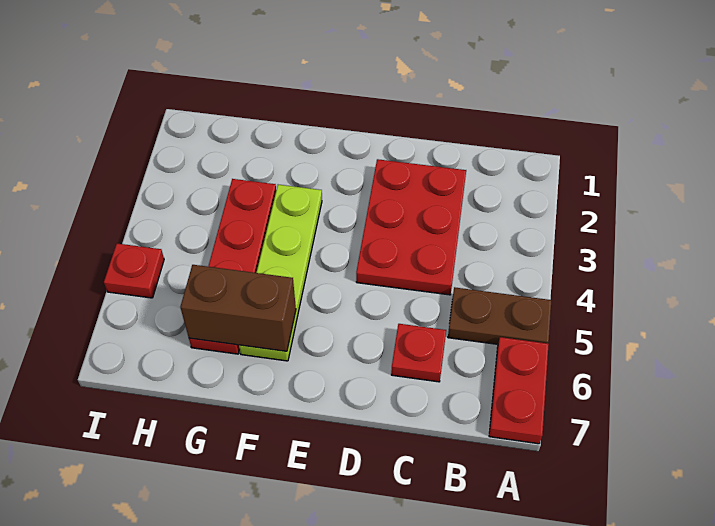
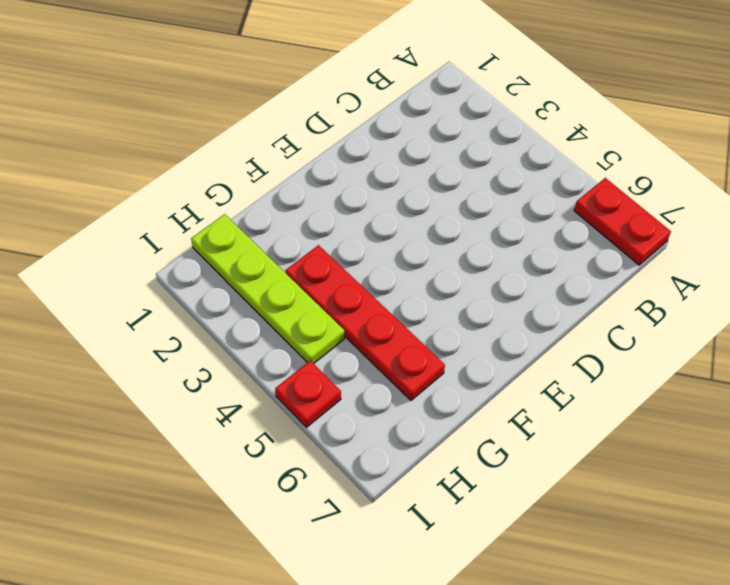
lime plate H1:H4 level 1 -> lime plate F3:F6 level 1
none -> brown plate A5:B5 level 1
none -> red plate C2:D4 level 1

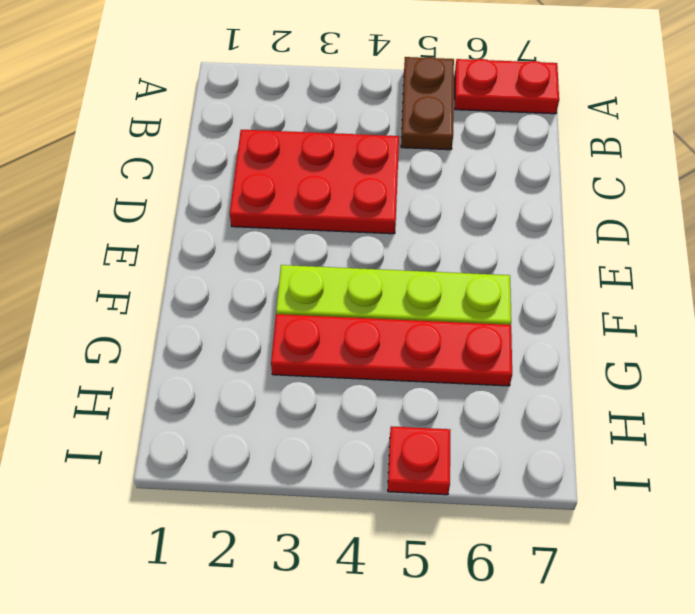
none -> red plate C6 level 1
none -> brown brick F6:G6 level 2

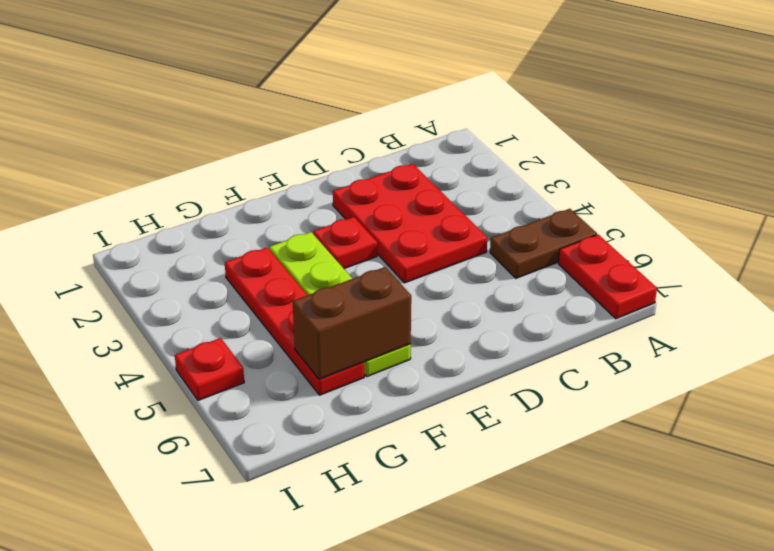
red plate E3 level 1 -> red plate C6 level 1

